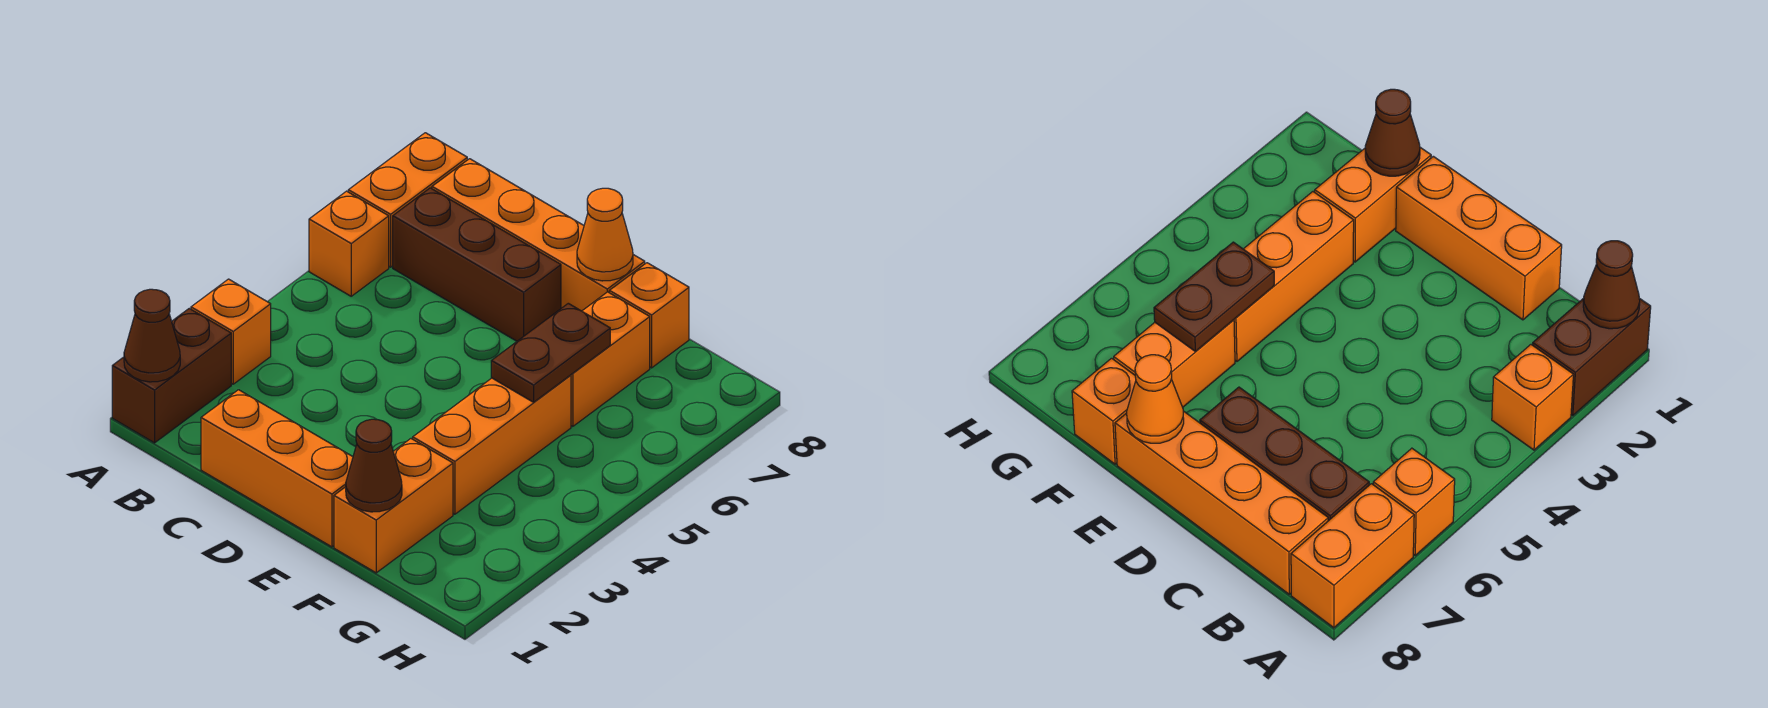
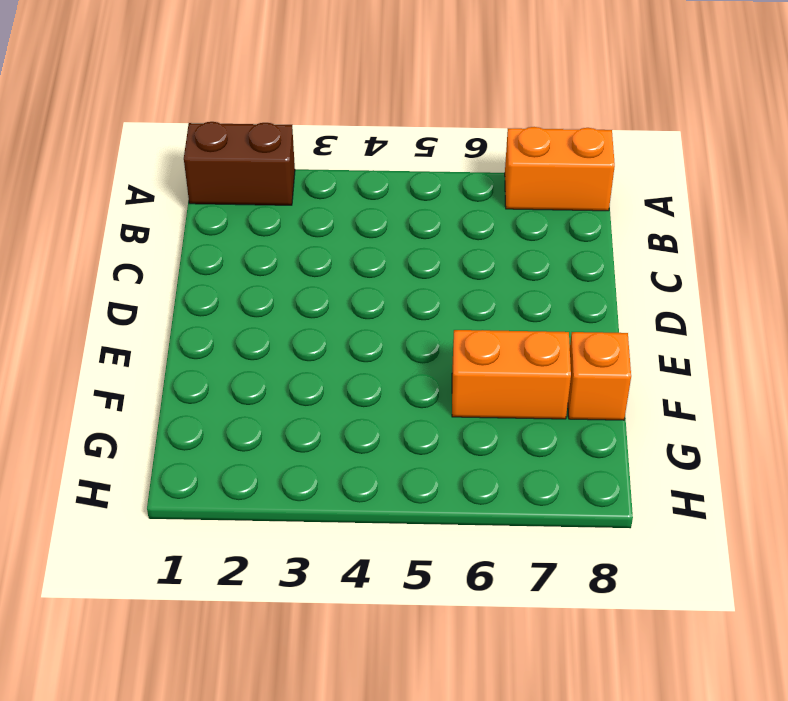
none -> orange brick A3 level 1
none -> orange brick A6 level 1
none -> brown brick B7:D7 level 1

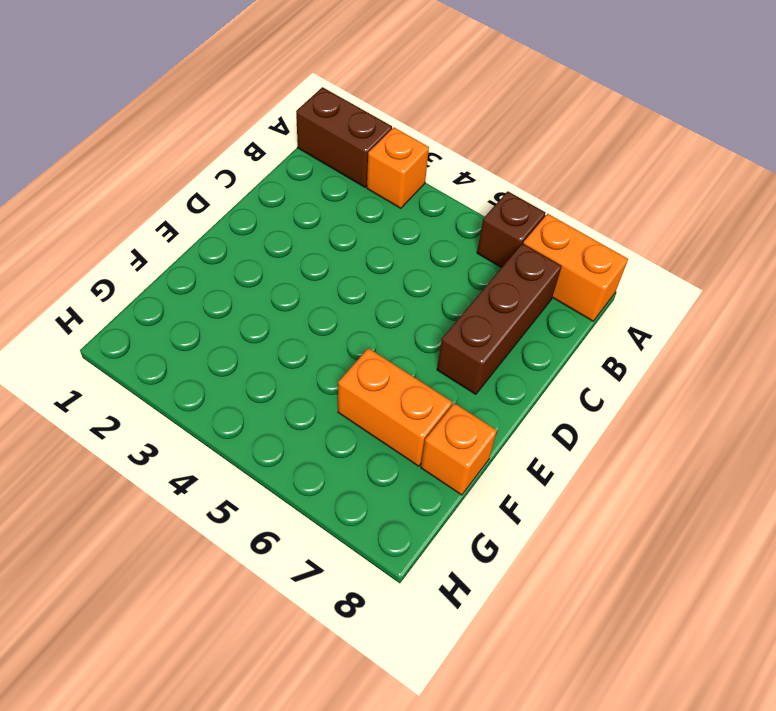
brown brick A6 level 1 -> orange brick A6 level 1
none -> orange brick B8:E8 level 1
none -> orange brick C1:E1 level 1
none -> orange brick F1:F2 level 1

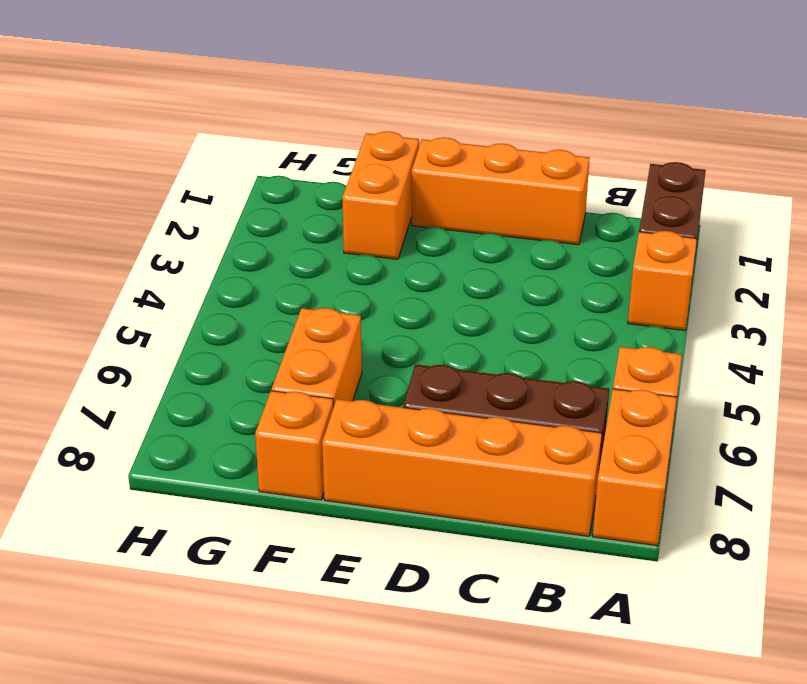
none -> orange brick F3:F5 level 1
none -> brown cone A1 level 2
none -> orange cone E8 level 2

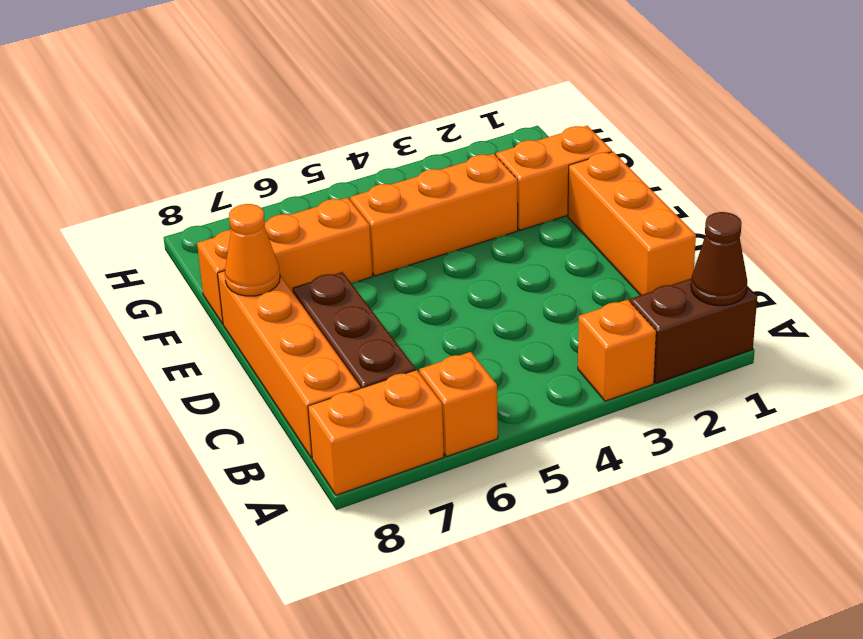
none -> brown cone F1 level 2
none -> brown plate F5:F6 level 2

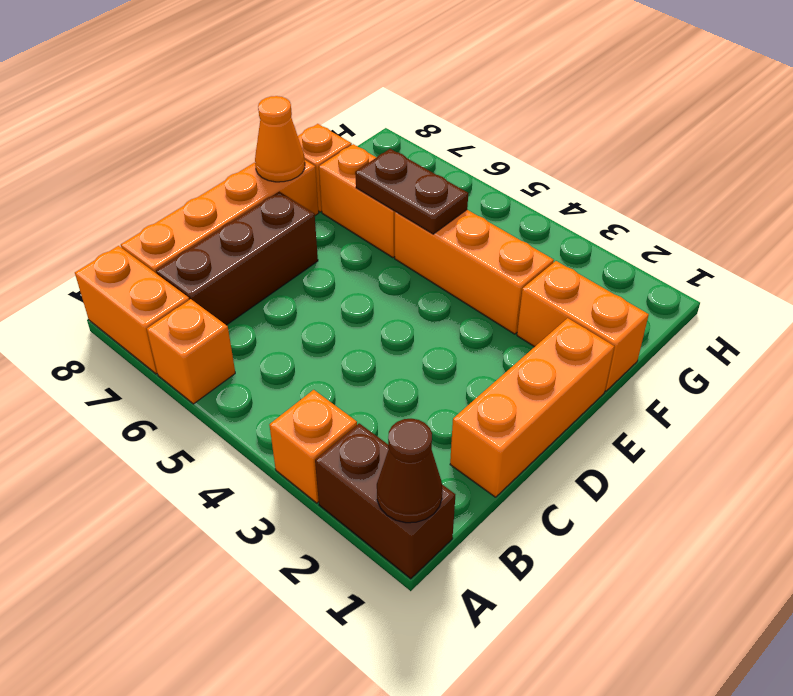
none -> brown cone F1 level 2

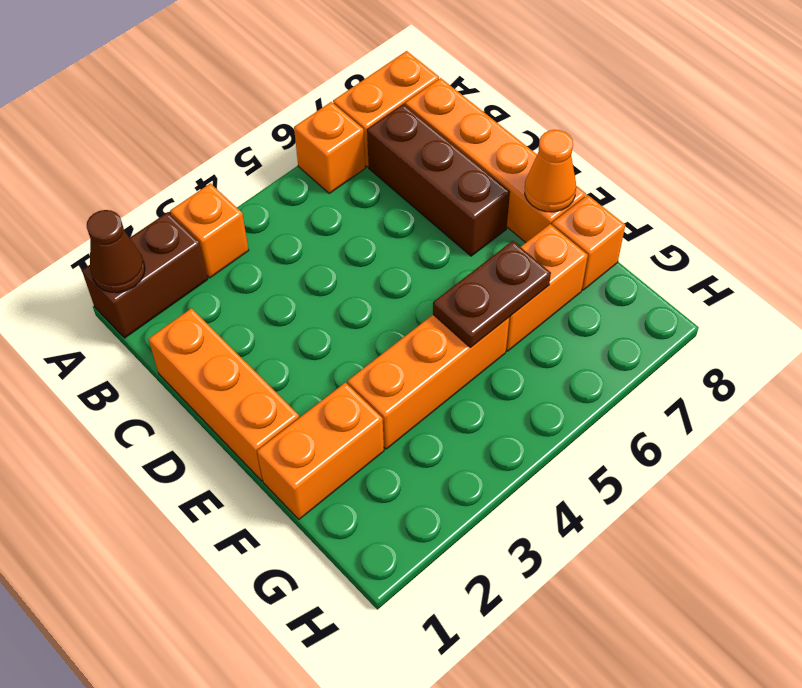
none -> brown cone F1 level 2

